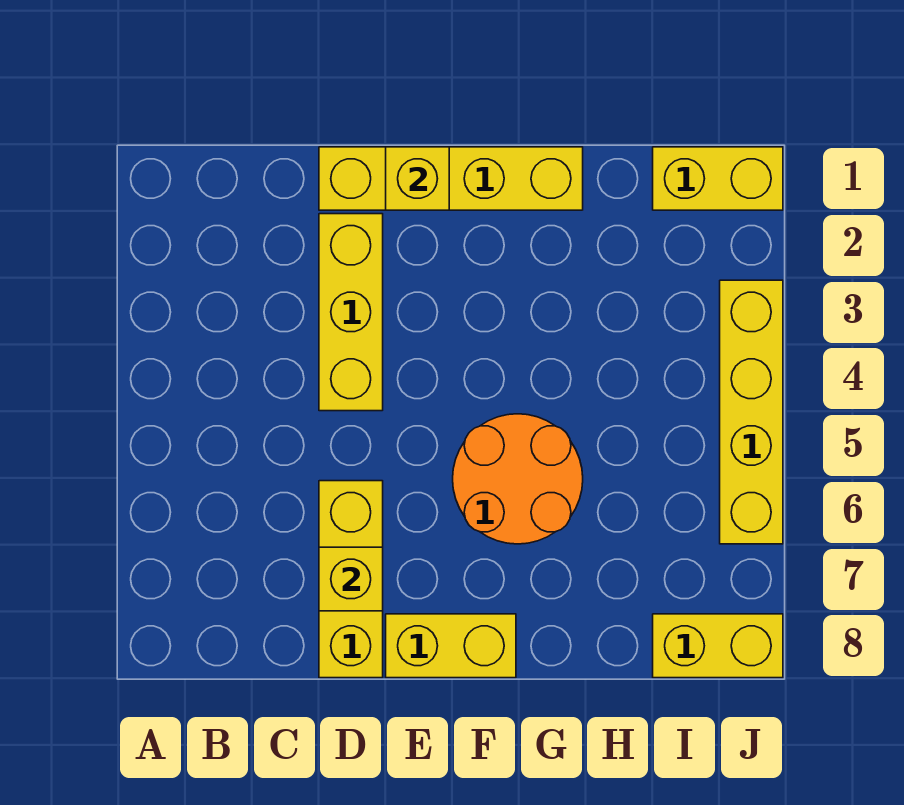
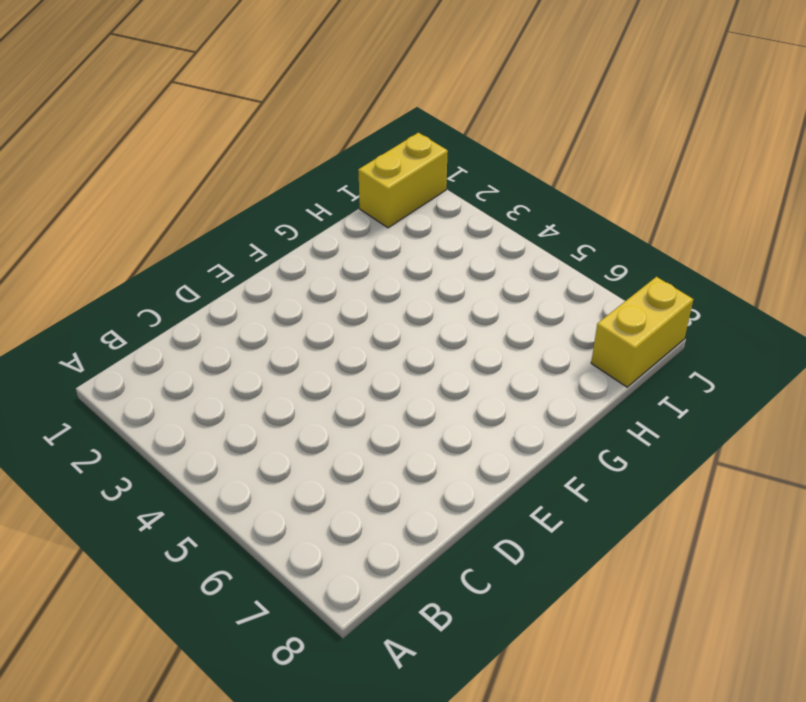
none -> yellow brick D1:G1 level 1
none -> yellow brick D2:D4 level 1

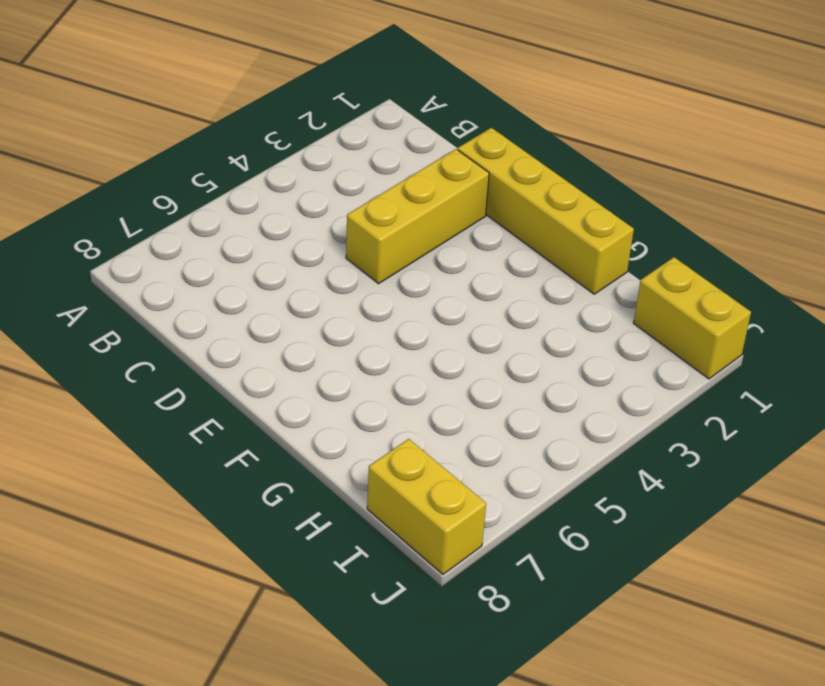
none -> yellow brick D6:D8 level 1
none -> yellow brick E8:F8 level 1

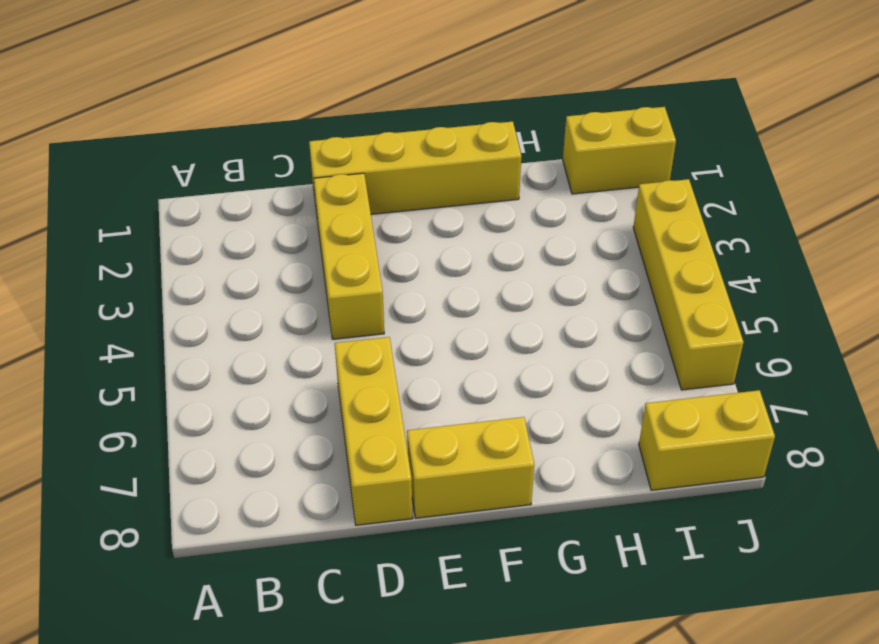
none -> orange round brick F5:G6 level 1
none -> yellow brick D7 level 2

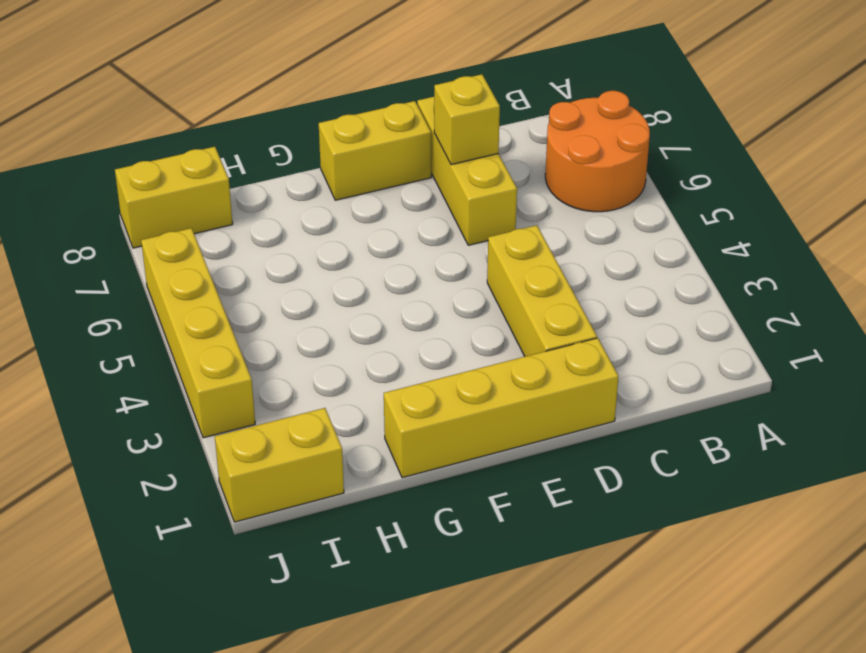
orange round brick A6:B7 level 1 -> orange round brick F5:G6 level 1
none -> yellow brick E1 level 2

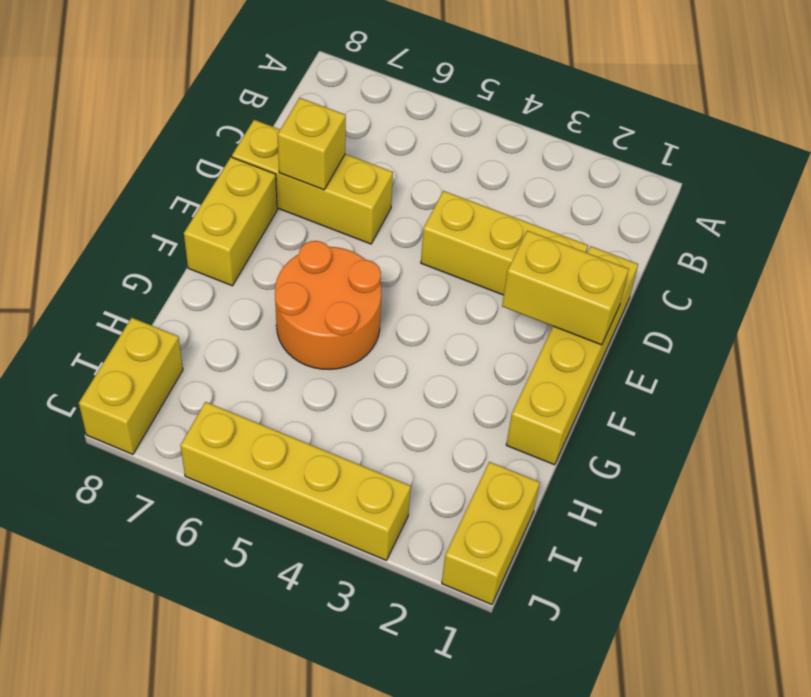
yellow brick E1:E2 level 2 -> yellow brick E1 level 2

